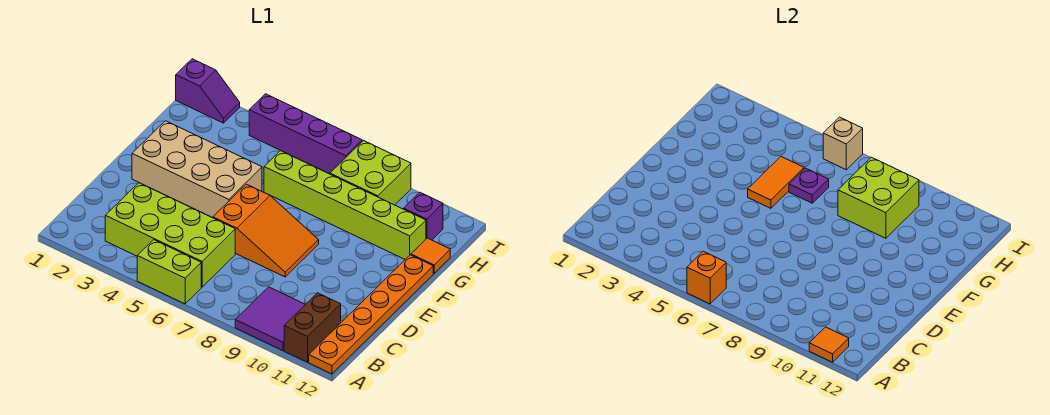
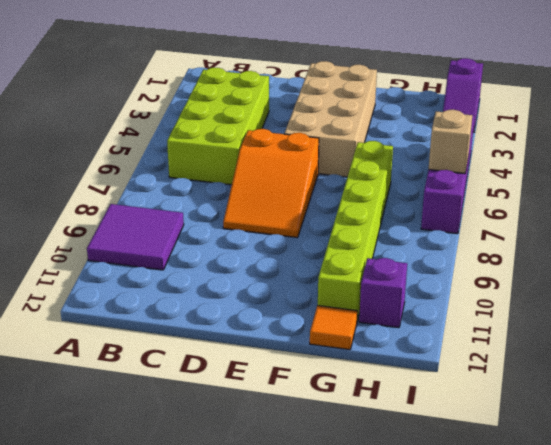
none -> lime brick A5:A6 level 1
none -> brown brick A11:B11 level 1
none -> orange plate A12:F12 level 1

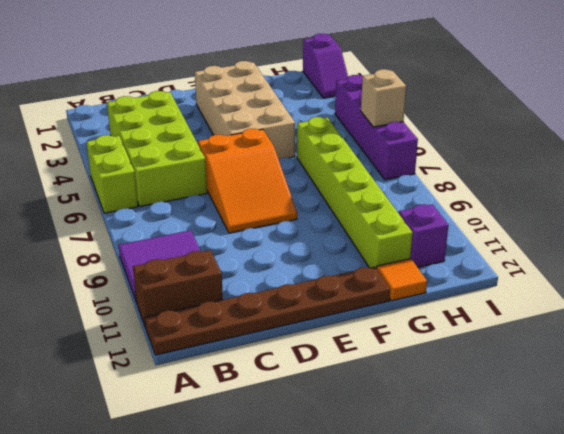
brown plate A12:F12 level 1 -> orange plate A12:F12 level 1
none -> lime brick H8:I9 level 1
none -> orange brick A6 level 2
none -> orange tile A11 level 2

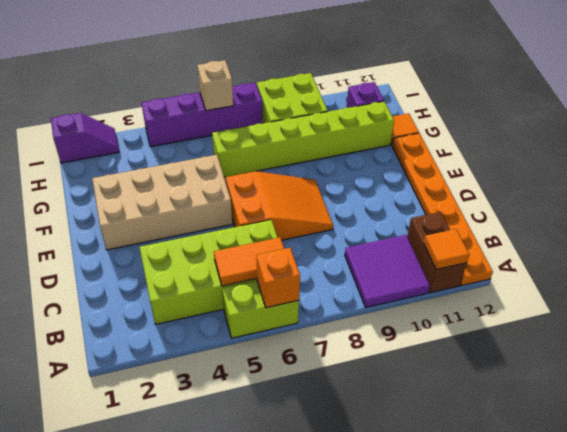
orange tile B5:B6 level 2 -> orange tile F5:G5 level 2
none -> purple plate G6 level 2
none -> lime brick G8:H9 level 2

